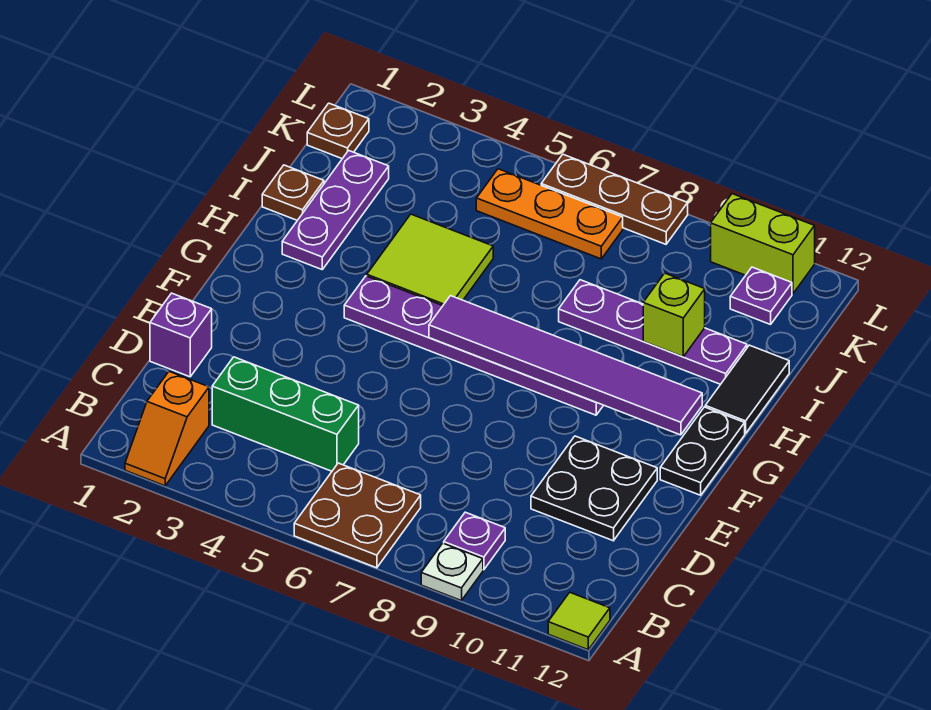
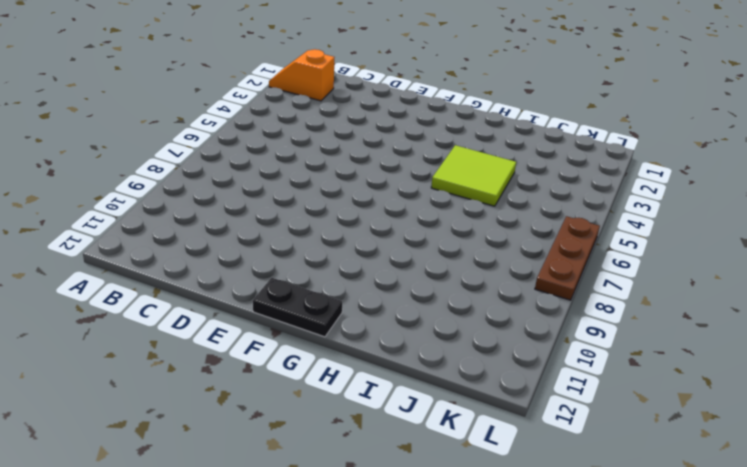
none -> brown plate A6:B7 level 1
none -> white plate A9 level 1
none -> lime tile A12 level 1

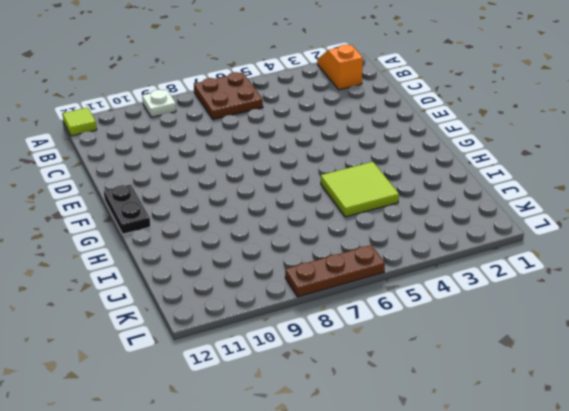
none -> purple plate B9 level 1
none -> green brick C3:C5 level 1
none -> purple brick D1 level 1

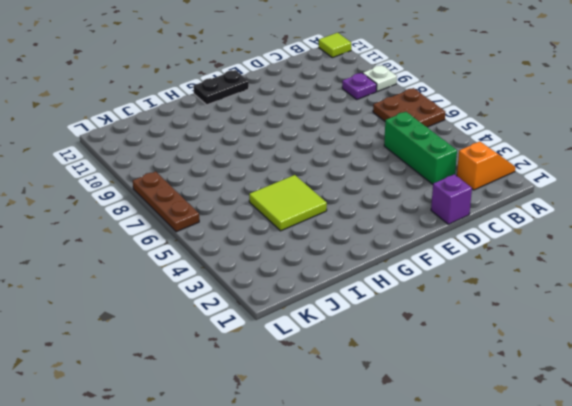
none -> black plate D10:E11 level 1
none -> purple plate G4:G9 level 1
none -> purple plate H2:J2 level 1

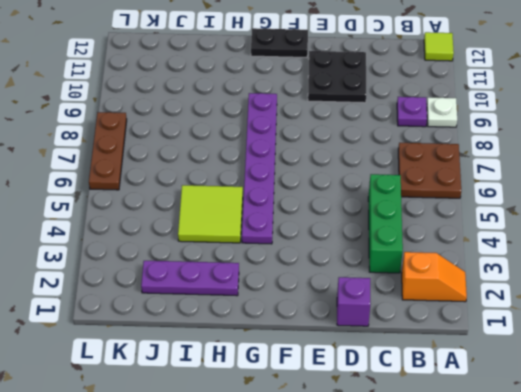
none -> black tile H12:I12 level 1
none -> brown plate I1 level 1
none -> purple plate I8:I11 level 1

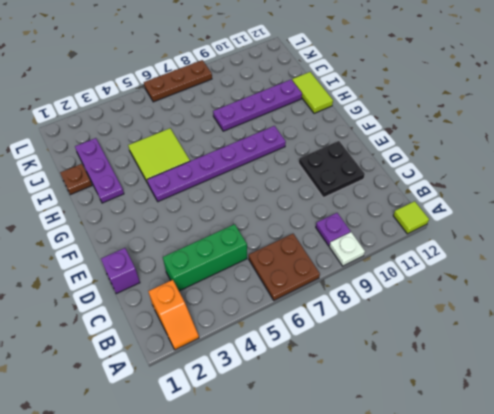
lime tile H12:I12 level 1 -> black tile H12:I12 level 1
none -> black plate F12:G12 level 1
none -> brown plate K1 level 1
none -> orange plate K5:K7 level 1

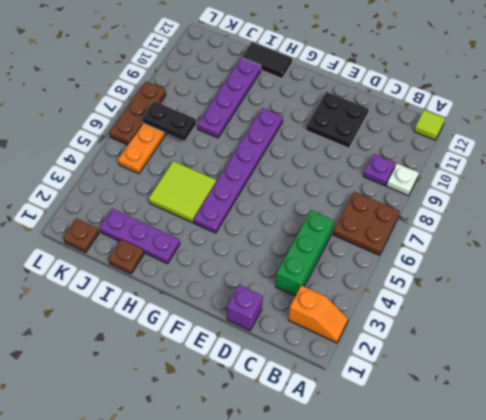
black plate J7:K7 level 2 -> black plate F12:G12 level 1
none -> purple plate K11 level 1
none -> lime brick L10:L11 level 1
none -> purple tile G6:G11 level 2

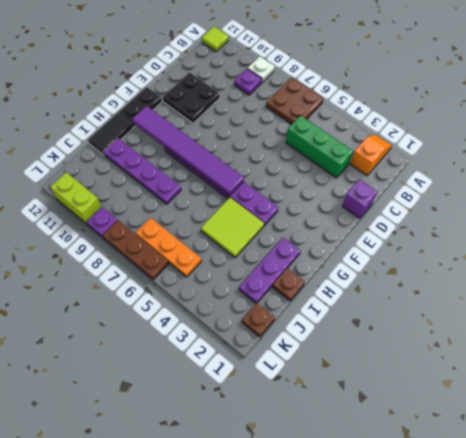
purple plate L9 level 1 -> purple plate K11 level 1
none -> lime brick I10 level 2

